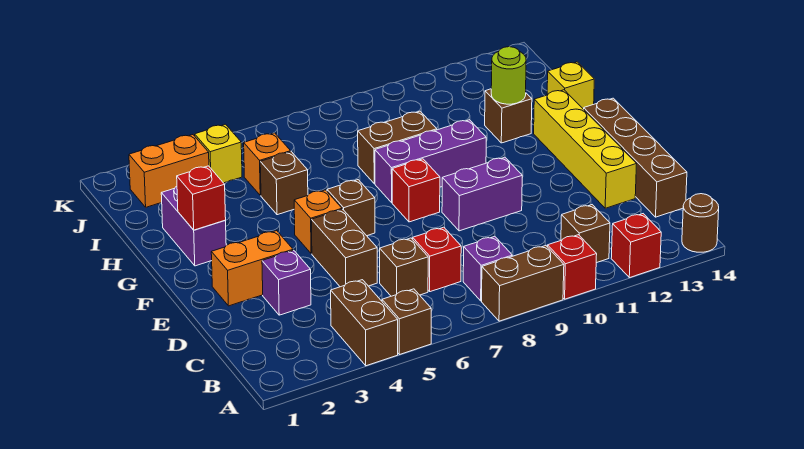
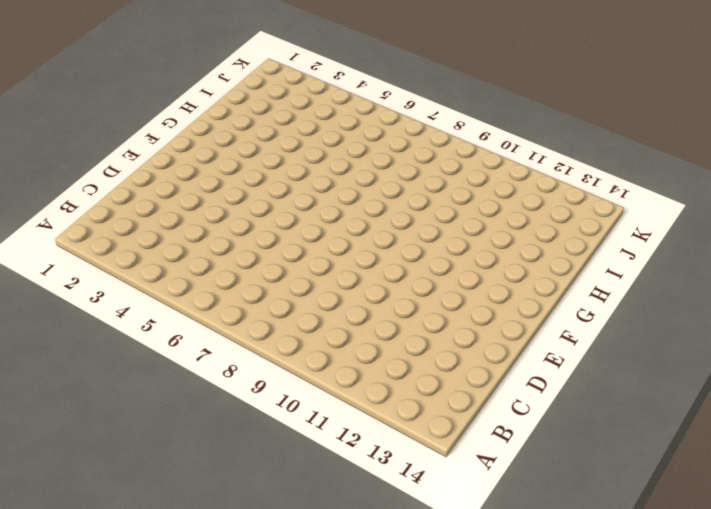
none -> brown brick A4:B4 level 1
none -> brown brick A5 level 1
none -> brown brick A8:A9 level 1
none -> red brick A10 level 1

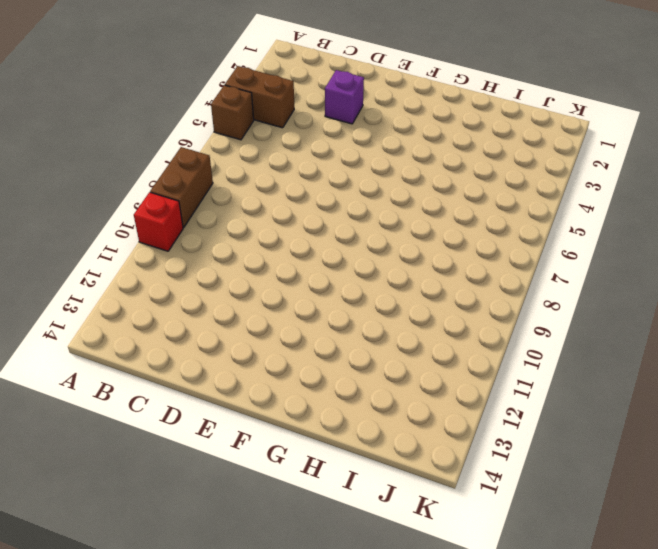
none -> red brick A12 level 1
none -> brown round brick A14 level 1
none -> purple brick B8 level 1
none -> brown brick B11 level 1

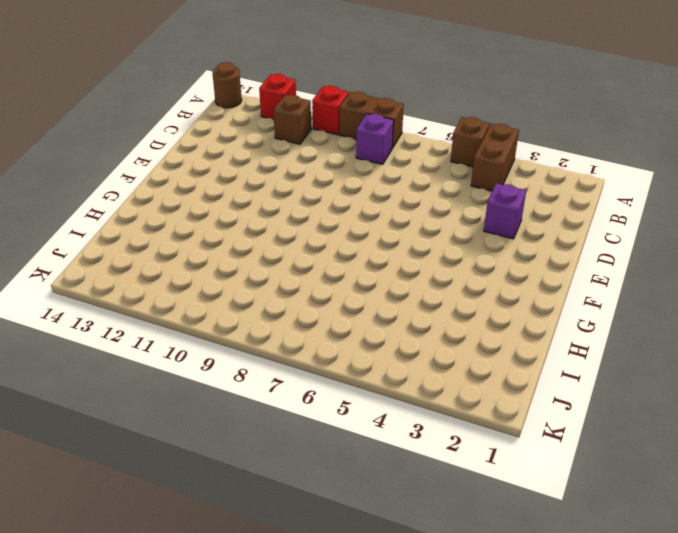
none -> brown brick C6 level 1
none -> red brick C7 level 1
none -> brown brick C14:F14 level 1
none -> brown brick D5:E5 level 1

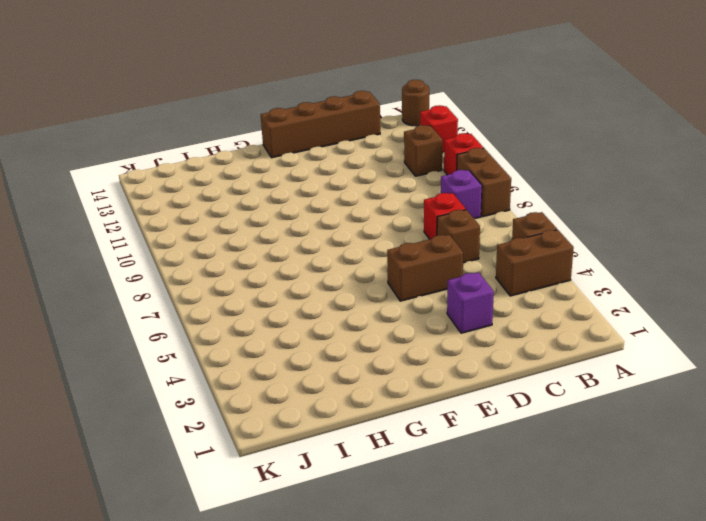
none -> yellow brick D13:G13 level 1
none -> orange brick E2:E3 level 1
none -> purple brick E9:E10 level 1
none -> orange brick F5 level 1

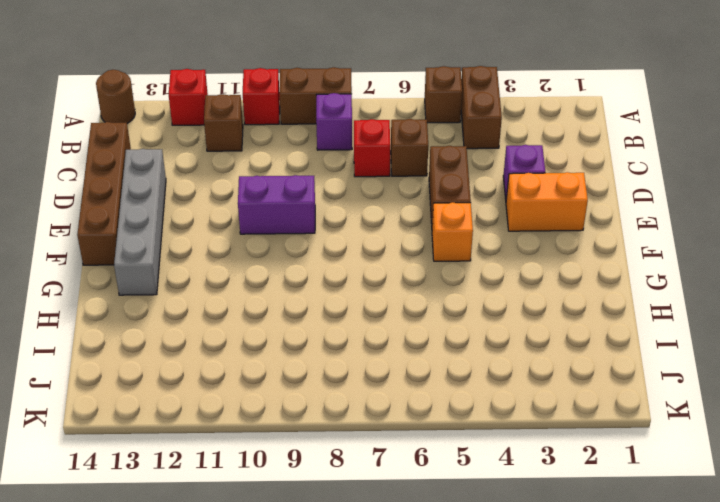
grey brick D13:G13 level 1 -> yellow brick D13:G13 level 1
none -> brown brick F6 level 1
none -> red brick F8 level 1
none -> purple brick G2:H2 level 1
none -> purple brick G8:G10 level 1

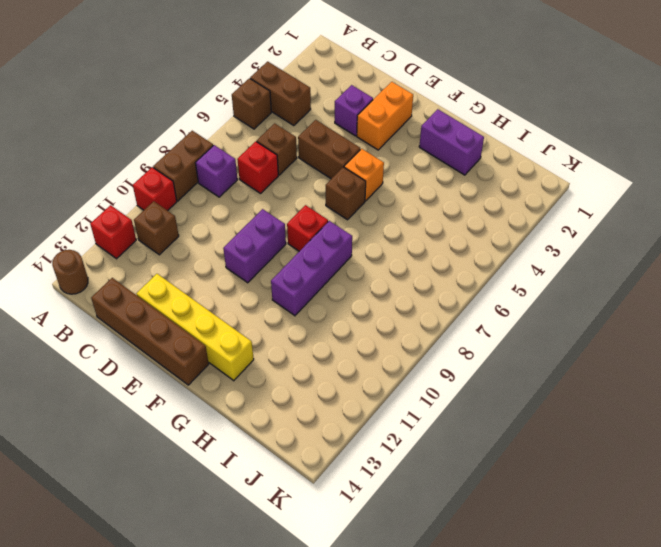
none -> brown brick H5 level 1
none -> brown brick H8:H9 level 1
none -> brown brick H12 level 1
none -> yellow brick H14 level 1

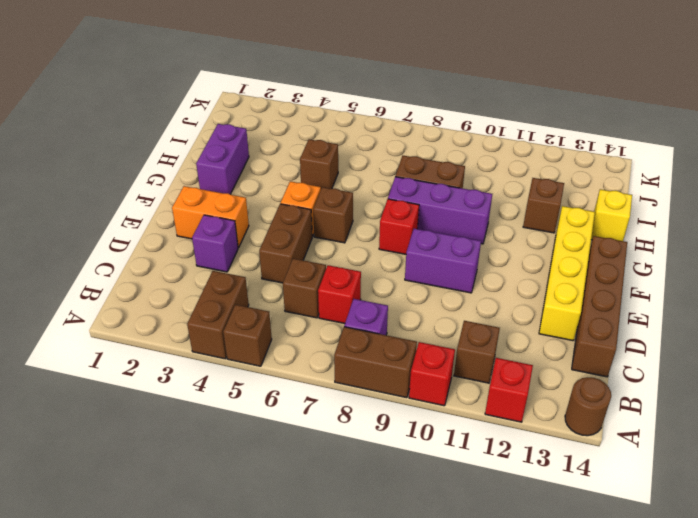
none -> orange brick I5 level 1
none -> orange brick J2:J3 level 1
none -> yellow brick J4 level 1
none -> red brick G2 level 2

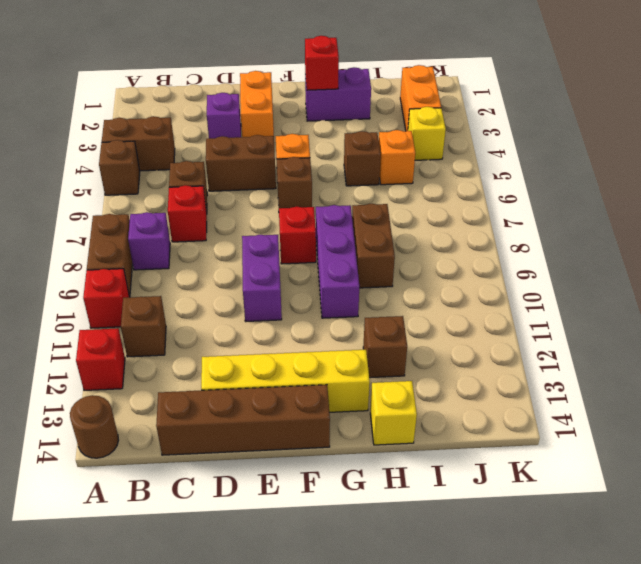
none -> lime round brick H12 level 2

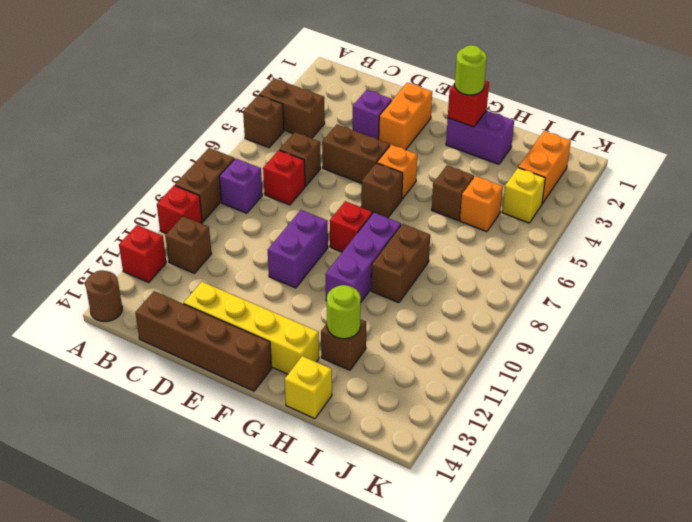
lime round brick G2 level 3 -> none

